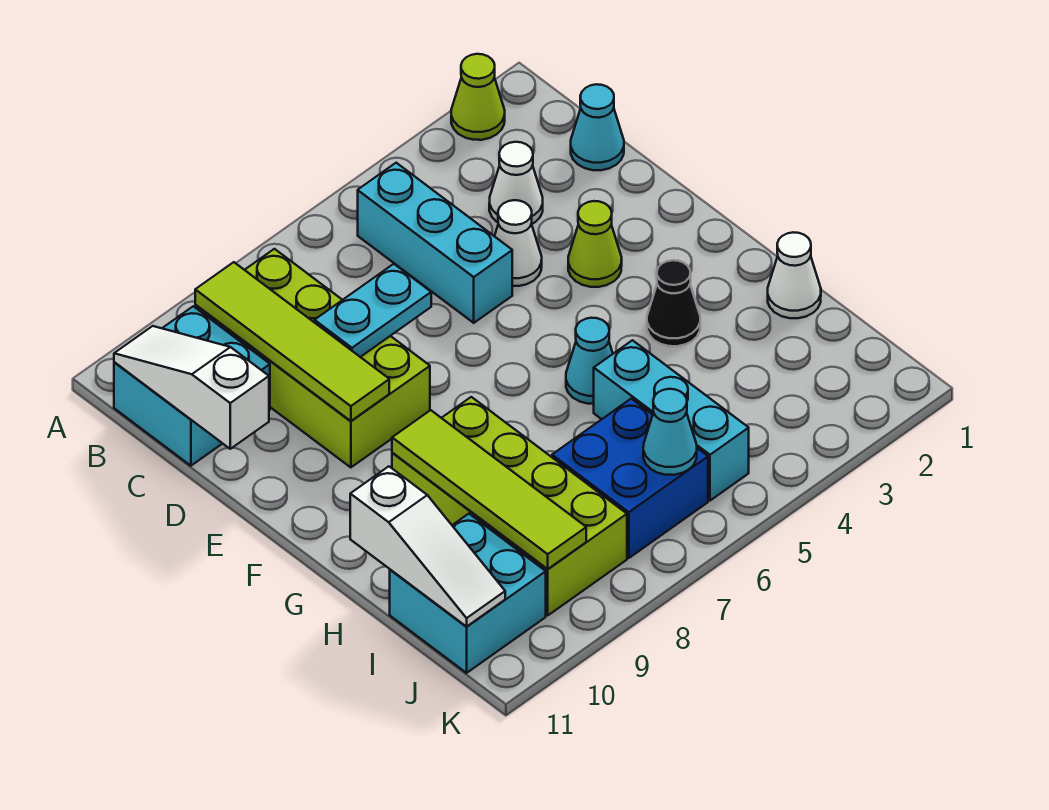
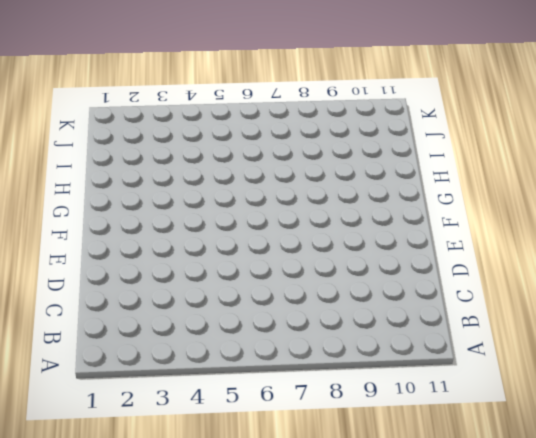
none -> lime cone A2 level 1
none -> cyan brick B5:D5 level 1
none -> lime brick B8:E9 level 1

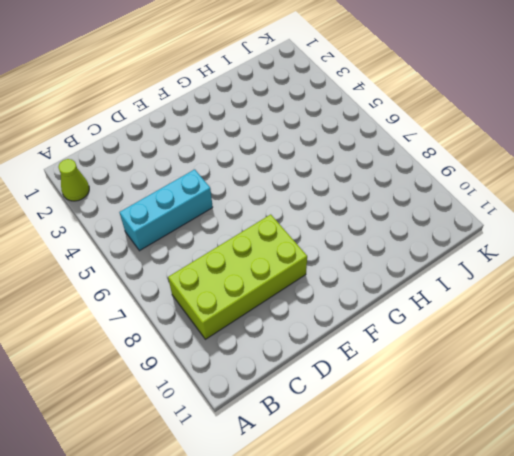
none -> cyan brick B10:C11 level 1
none -> cyan cone C1 level 1
none -> white cone C3 level 1

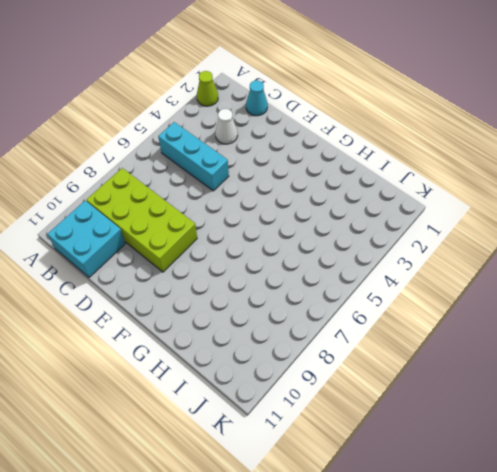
none -> white cone D4 level 1
none -> lime cone E3 level 1
none -> black cone G3 level 1

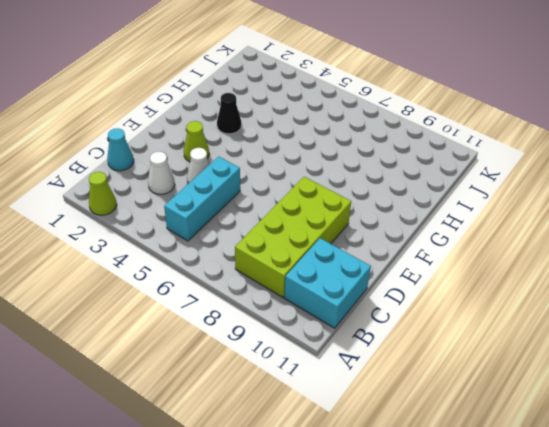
none -> cyan cone G5 level 1
none -> lime brick G8:J9 level 1
none -> white cone H1 level 1

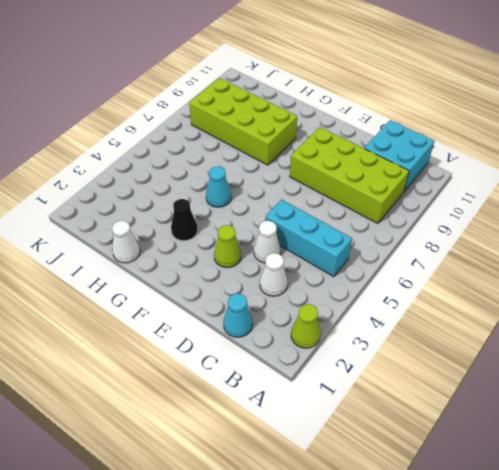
none -> cyan brick H5:J5 level 1
none -> blue brick I6:J7 level 1
none -> cyan brick I10:J11 level 1

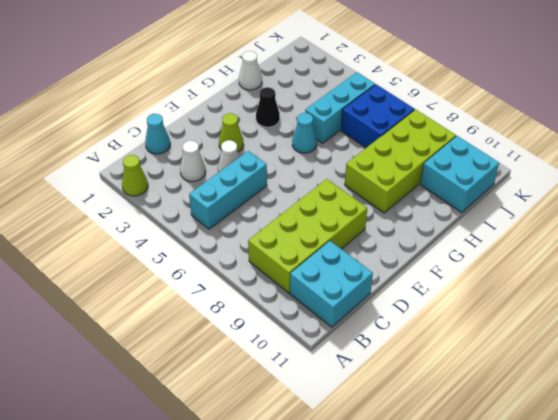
none -> lime tile B9:E9 level 2
none -> white slope B11:D11 level 2 top D
none -> cyan plate D7:D8 level 2

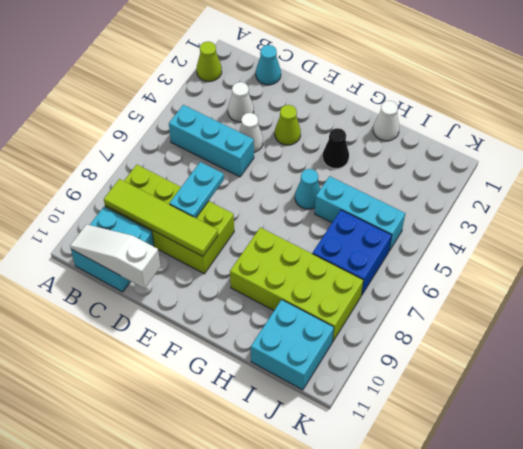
none -> lime tile G9:J9 level 2
none -> white slope H11:J11 level 2 top H
none -> cyan cone J6 level 2

